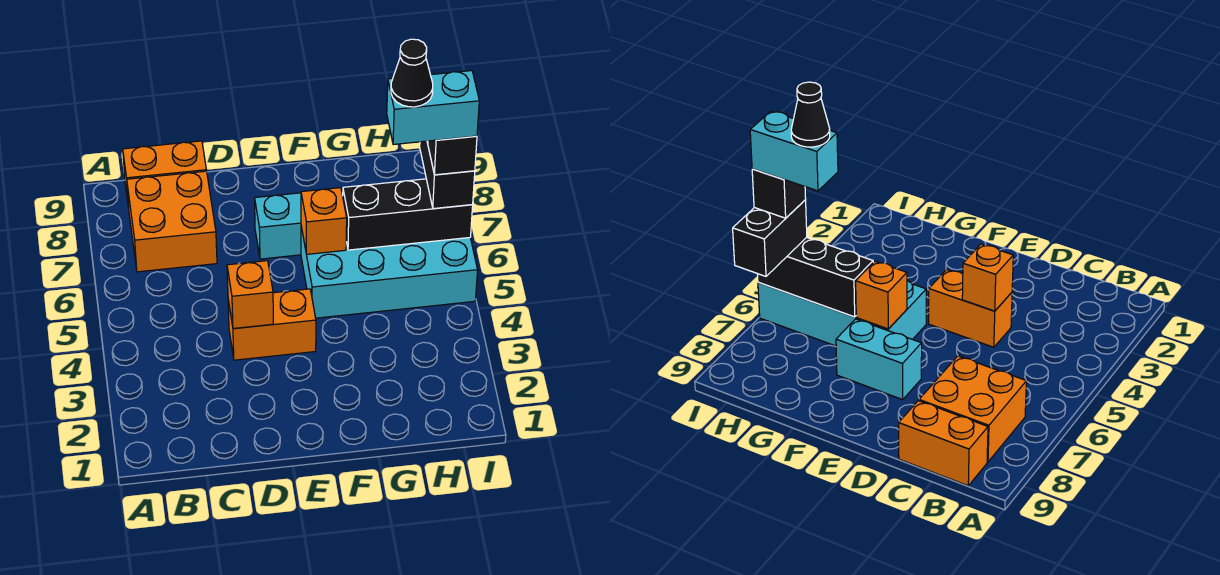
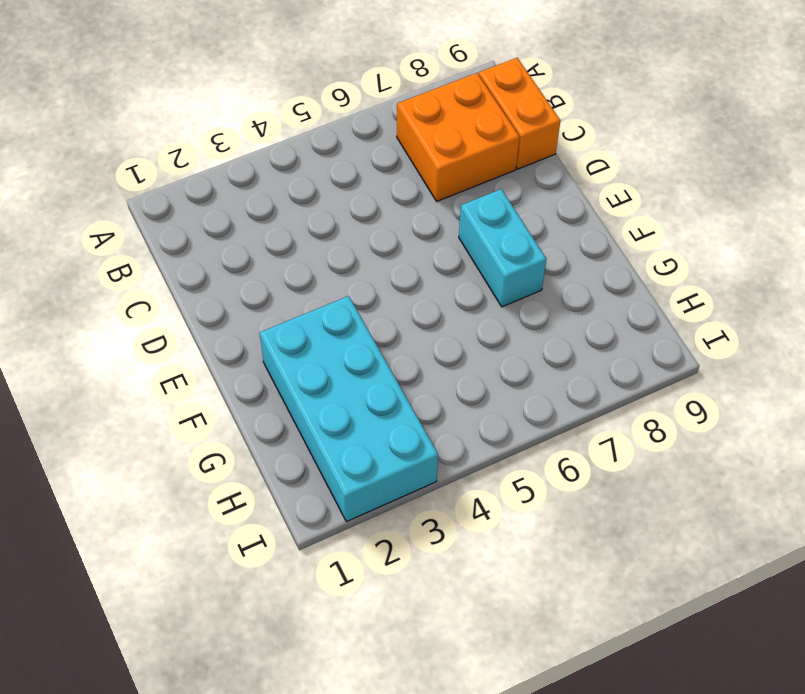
cyan brick F2:I3 level 1 -> cyan brick F5:I6 level 1
none -> orange brick D4:E4 level 1
none -> orange brick D4 level 2
none -> orange brick F6 level 2

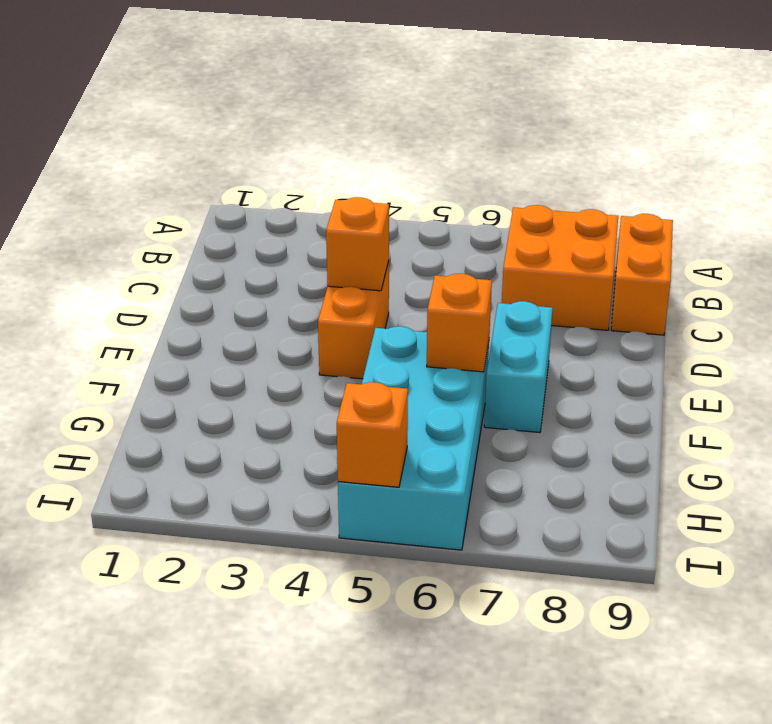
orange brick I5 level 2 -> none
none -> black brick G6:I6 level 2
none -> black brick I6:I7 level 3
none -> black brick I6 level 4

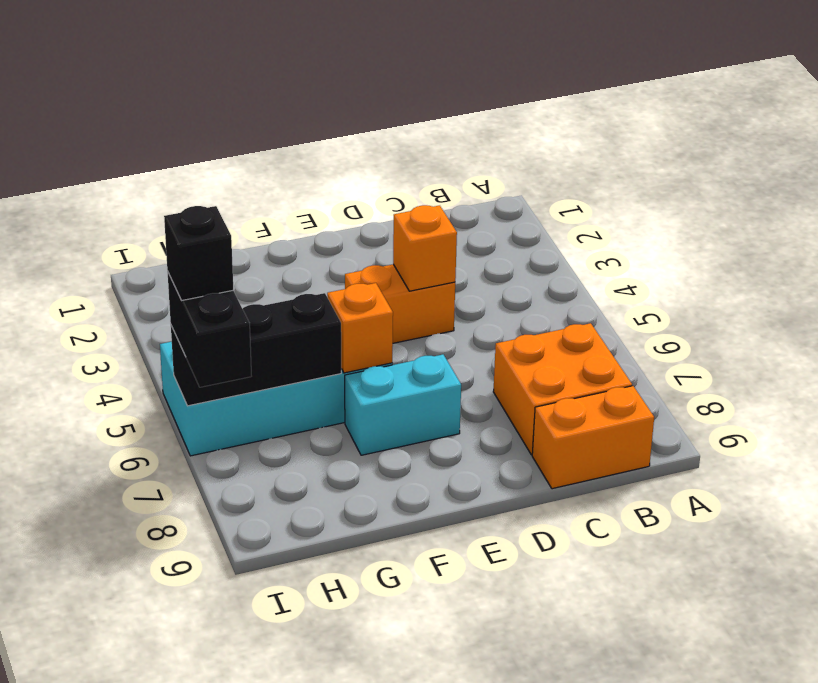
none -> cyan brick H6:I6 level 5
none -> black cone H6 level 6

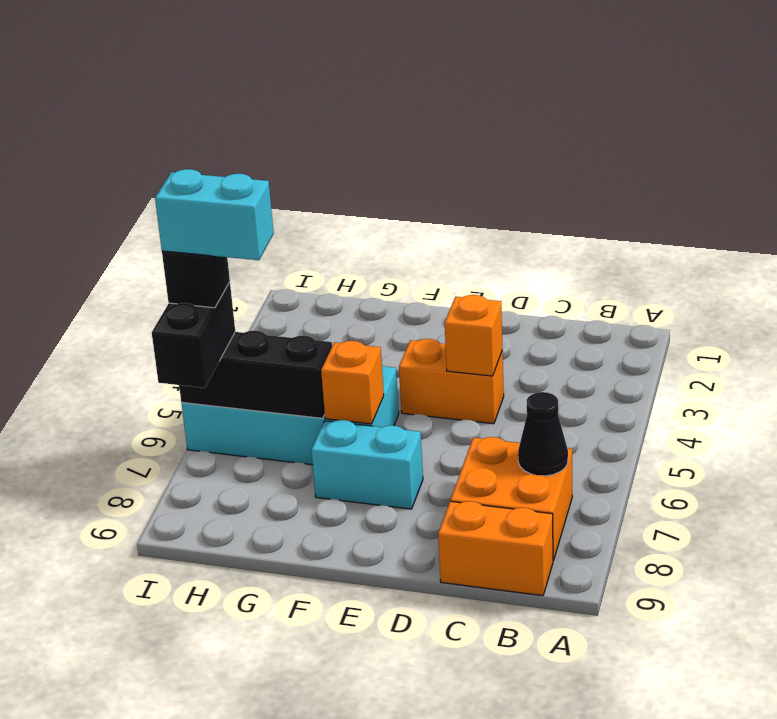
black cone B7 level 2 -> black cone H6 level 6

